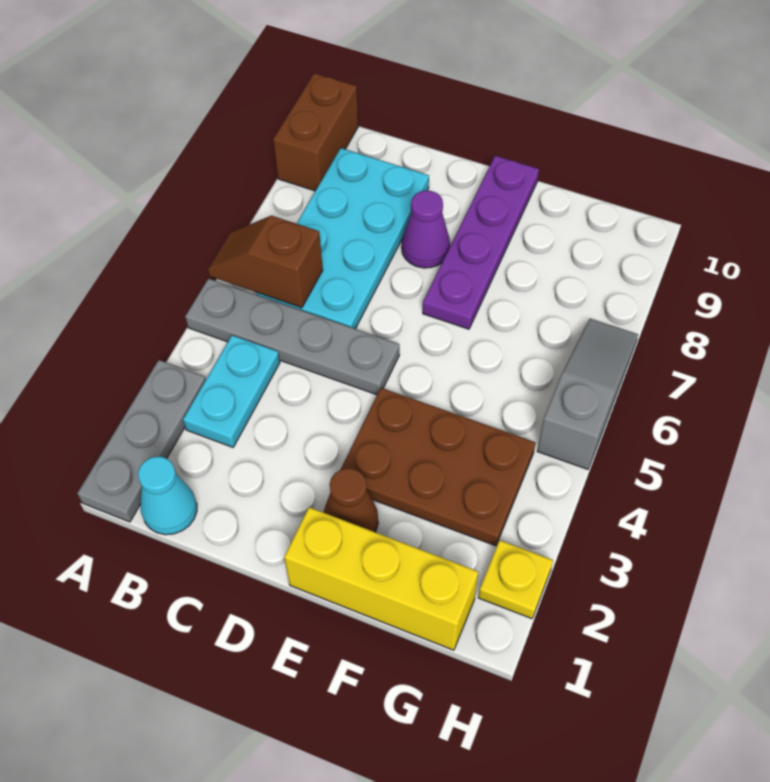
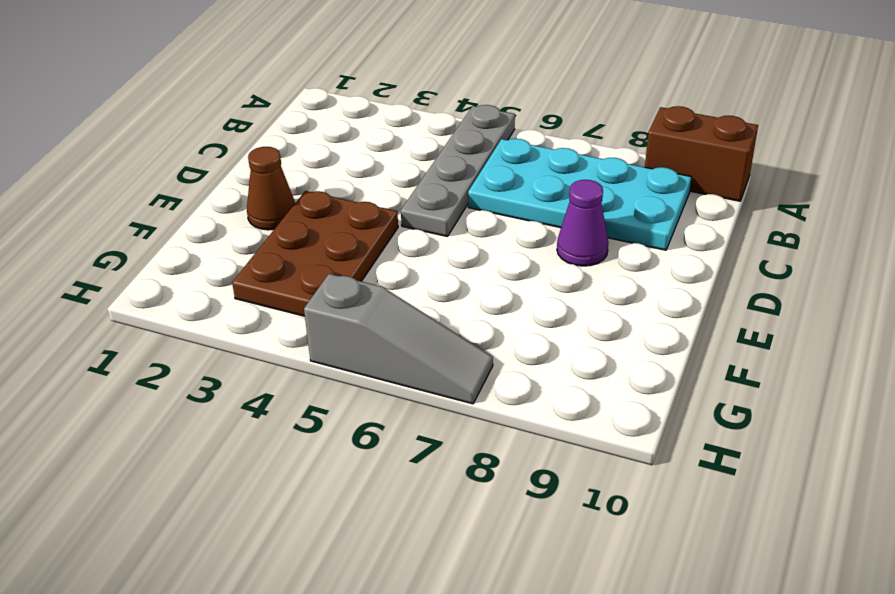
none -> grey plate A1:A3 level 1
none -> cyan cone B1 level 1
none -> cyan plate B3:B4 level 1

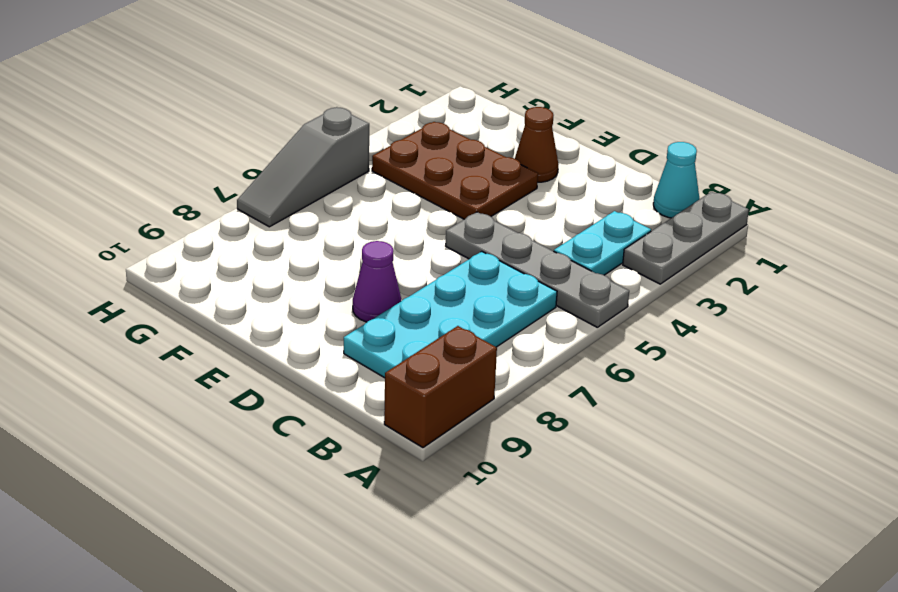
none -> yellow brick E1:G1 level 1
none -> purple plate E7:E10 level 1
none -> yellow plate H2 level 1

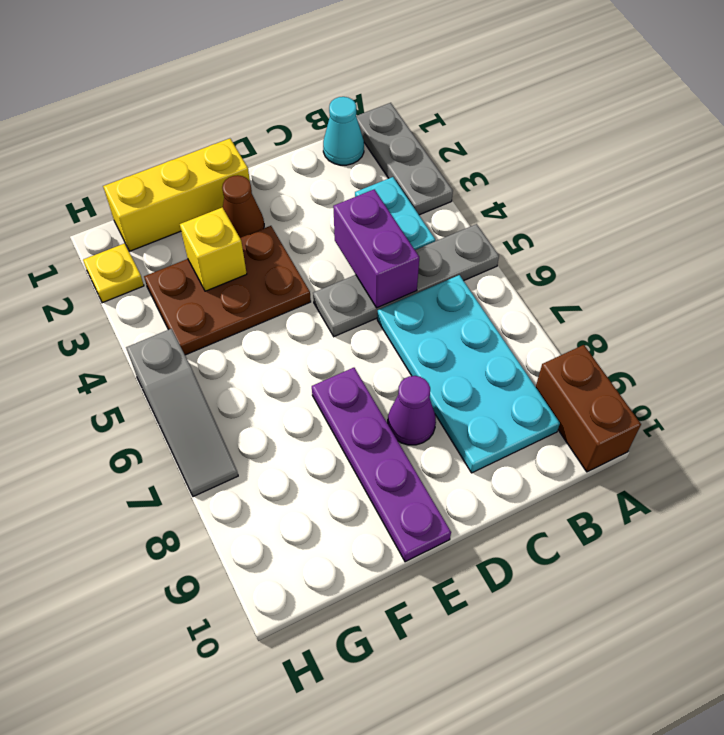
purple brick C4:C5 level 2 -> none
yellow brick F3 level 2 -> none
none -> brown slope A6:B6 level 2 top B

